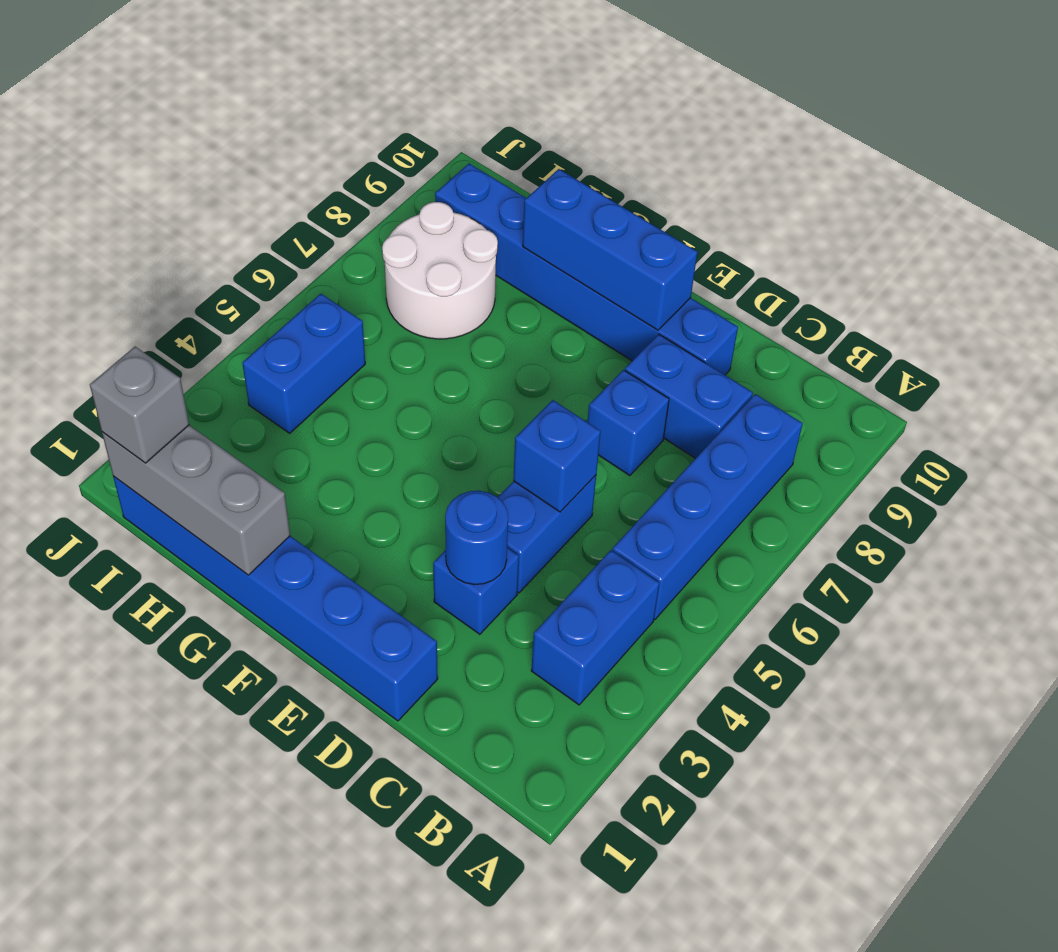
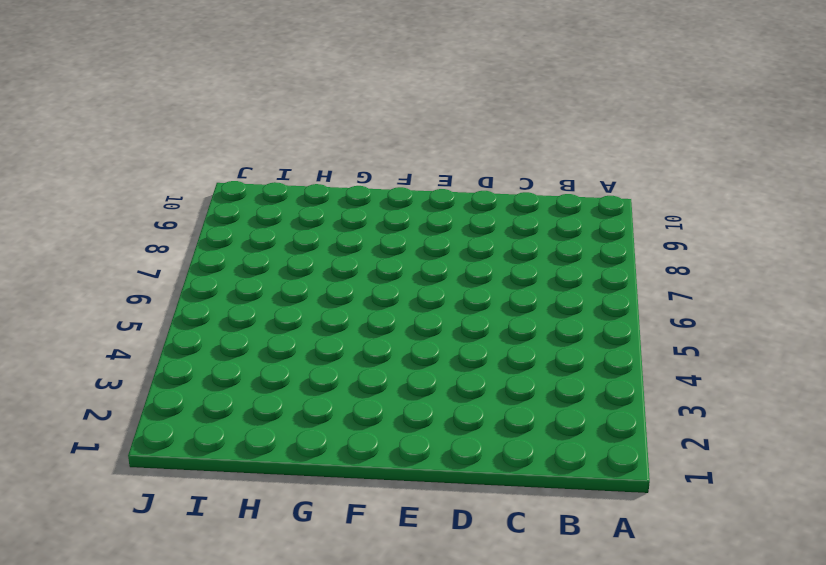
none -> blue brick B3:B4 level 1
none -> blue brick B5:B8 level 1
none -> blue brick C8:D8 level 1

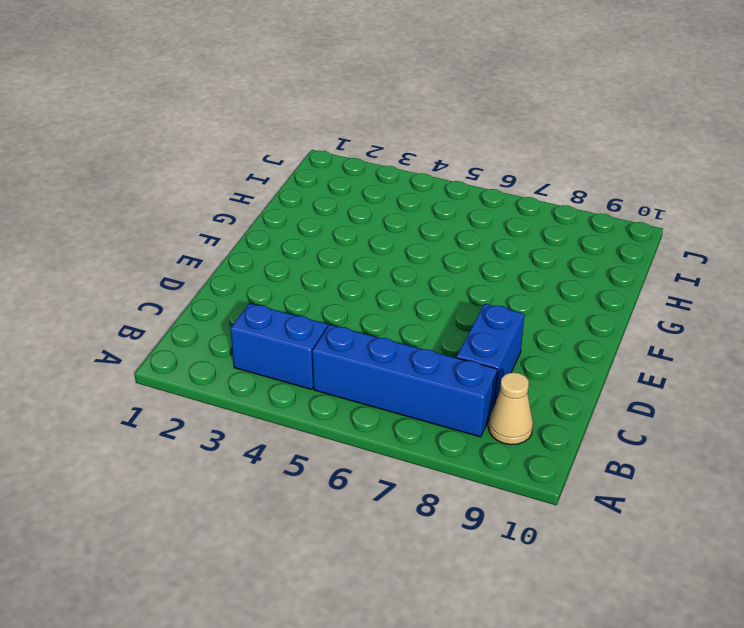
tan cone B9 level 1 -> none
none -> blue brick D1:I1 level 1
none -> blue brick D3 level 1
none -> blue brick D4:D5 level 1

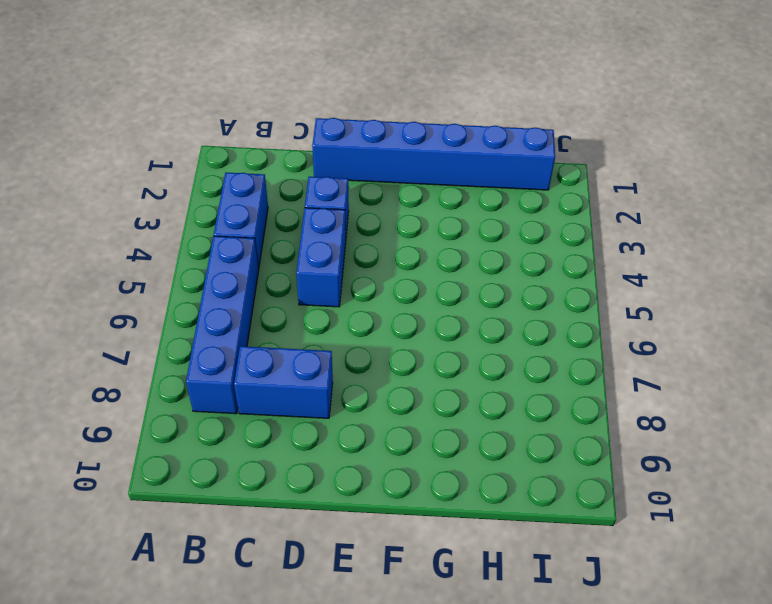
none -> blue brick D7 level 1
none -> blue brick D9:I9 level 1
none -> white round brick H7:I8 level 1

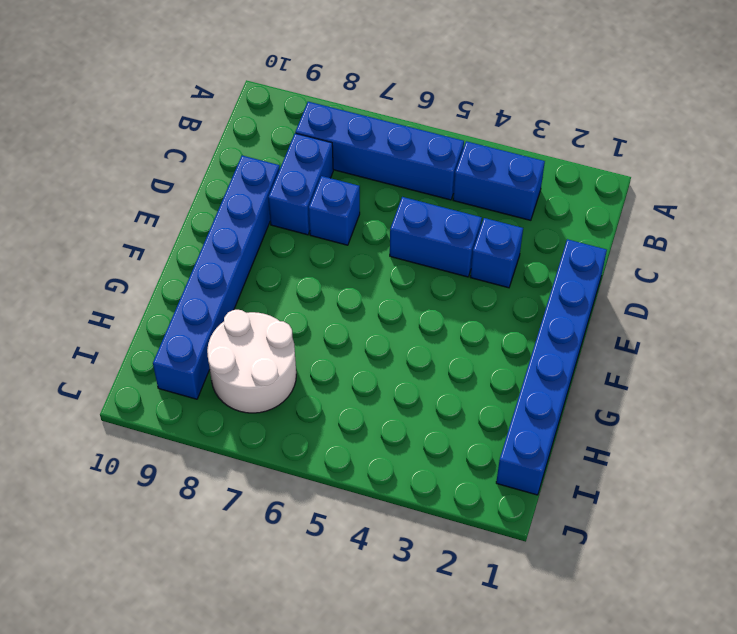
none -> blue brick I4:I5 level 1
none -> blue round brick D3 level 2
none -> blue brick D5 level 2

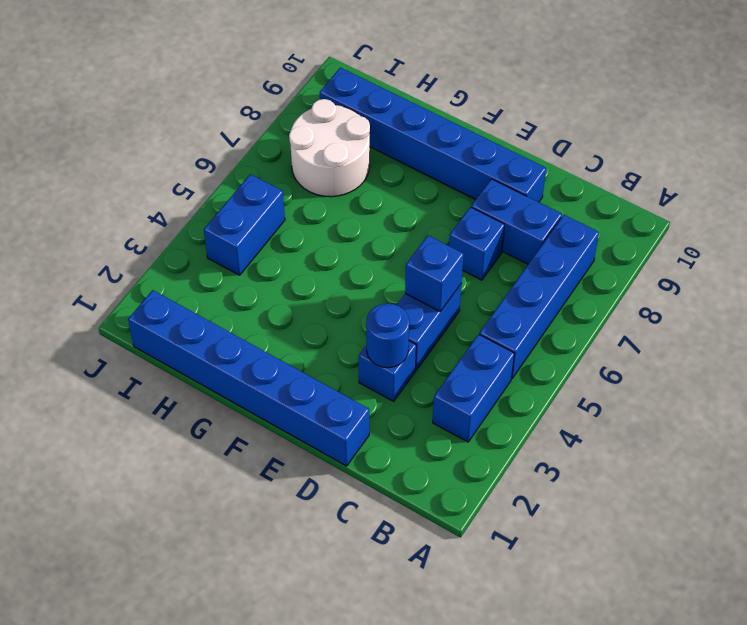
none -> blue brick E9:G9 level 2
none -> grey brick G1:I1 level 2
none -> grey brick I1 level 3

